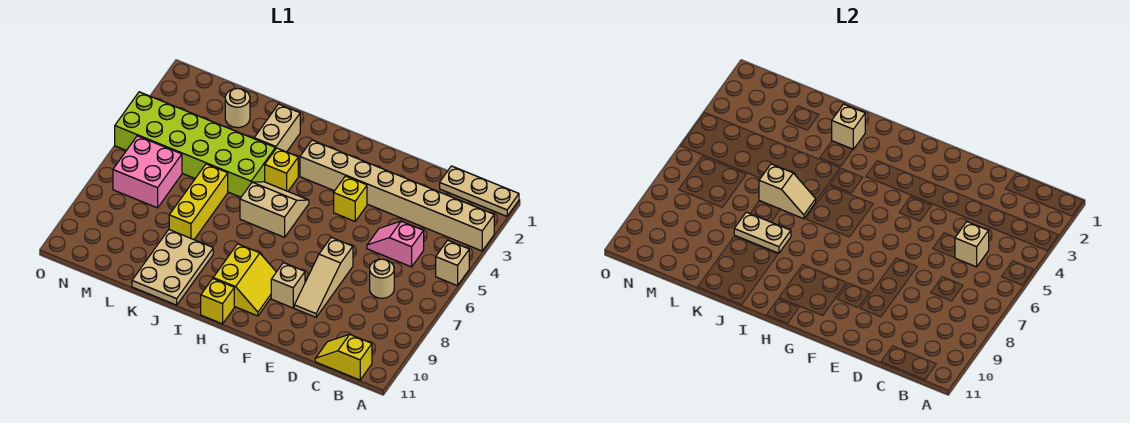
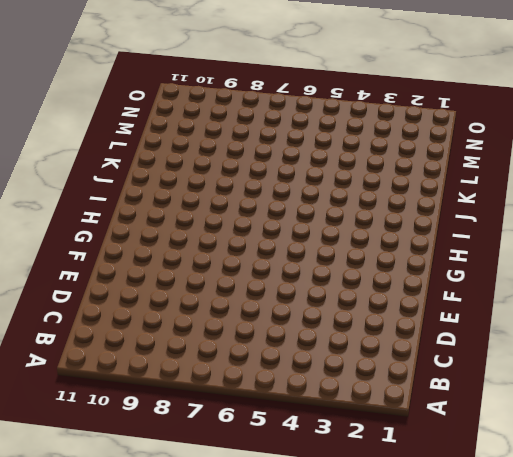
none -> tan plate A1:C1 level 1
none -> tan brick A3:H3 level 1
none -> tan brick A5 level 1

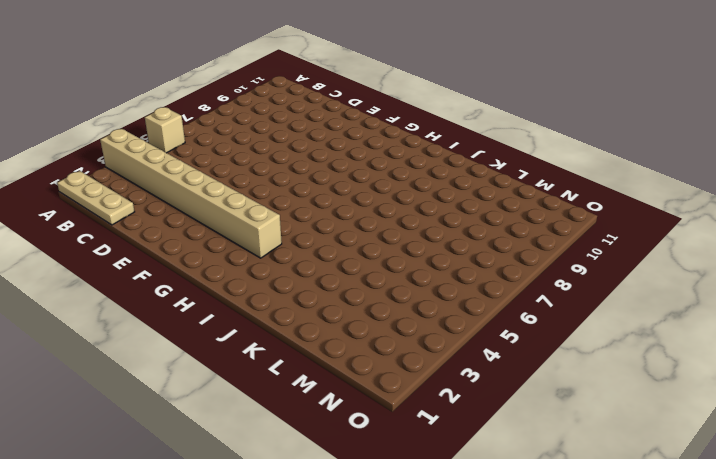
none -> yellow slope B11:C11 level 1 top B
none -> pink slope C5:D5 level 1 top C
none -> tan round brick C7 level 1

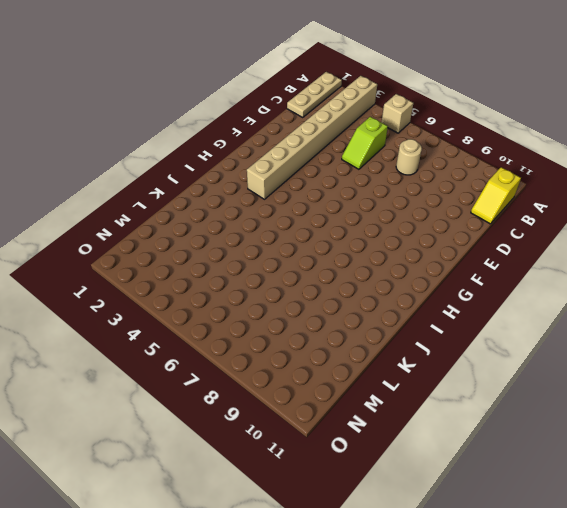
lime slope C5:D5 level 1 top C -> pink slope C5:D5 level 1 top C
none -> tan slope E7:E9 level 1 top 7
none -> yellow brick F4 level 1
none -> tan brick F9 level 1

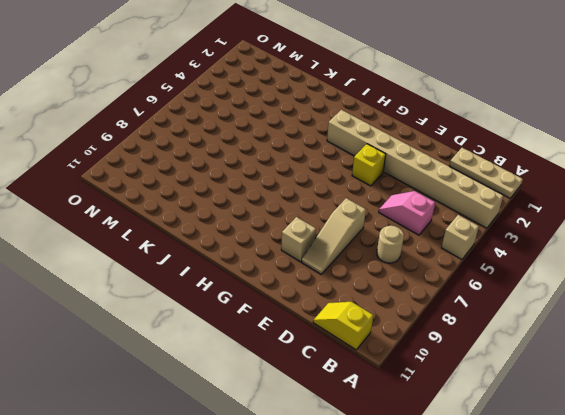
none -> yellow slope G9:H10 level 1 top H
none -> tan slope H5:I6 level 1 top 6
none -> yellow brick H11 level 1

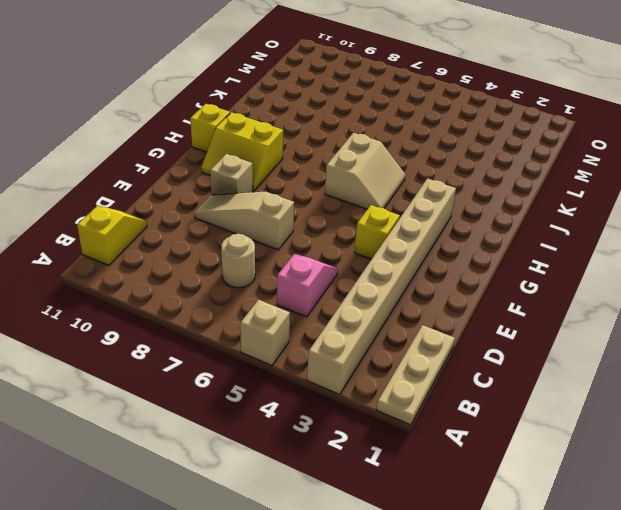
none -> yellow brick I4 level 1
none -> tan brick J2:J3 level 1
none -> lime brick J4:O5 level 1

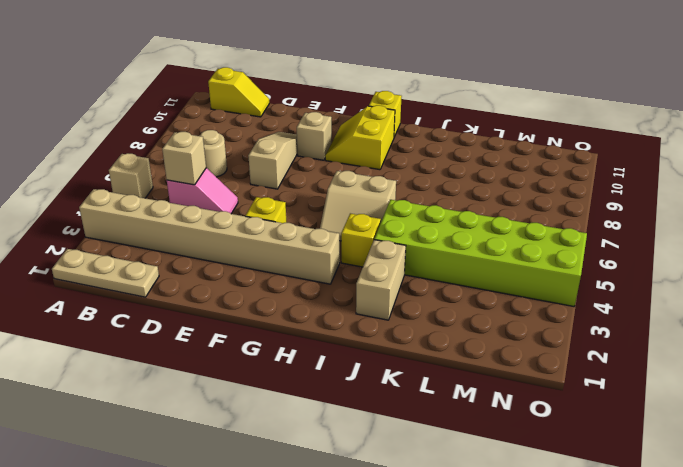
none -> tan plate J9:K11 level 1
none -> yellow brick K6:K8 level 1
none -> tan round brick L2 level 1

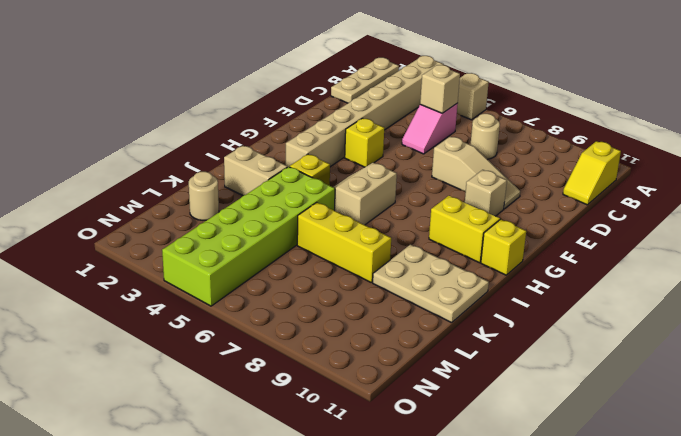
none -> pink brick M6:N7 level 1
none -> tan brick J2 level 2
none -> tan slope J6:K6 level 2 top K

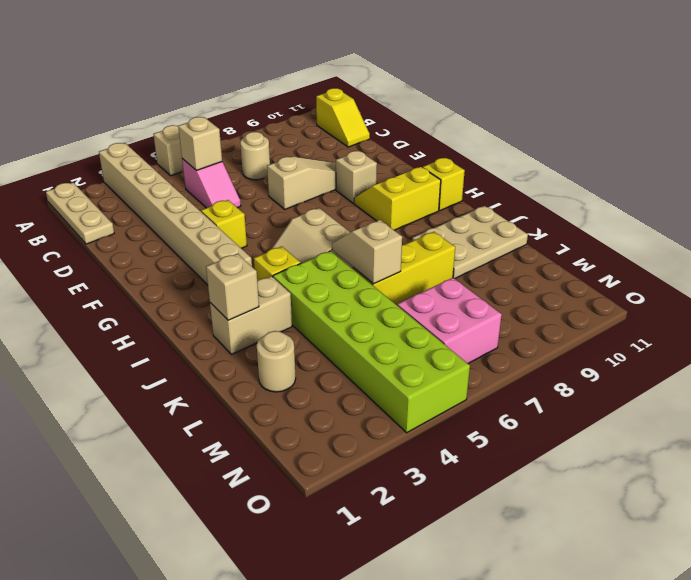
none -> tan plate J8:K8 level 2

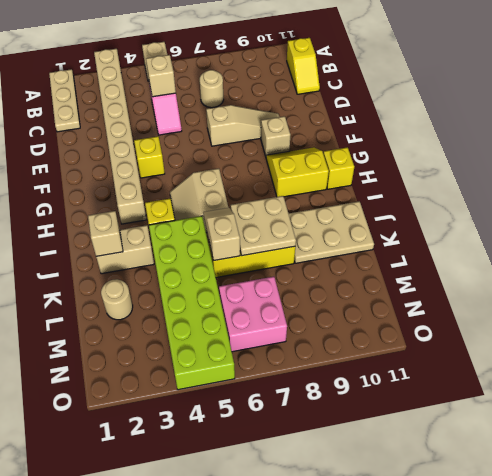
tan plate J7:K8 level 2 -> tan plate J8:K8 level 2

